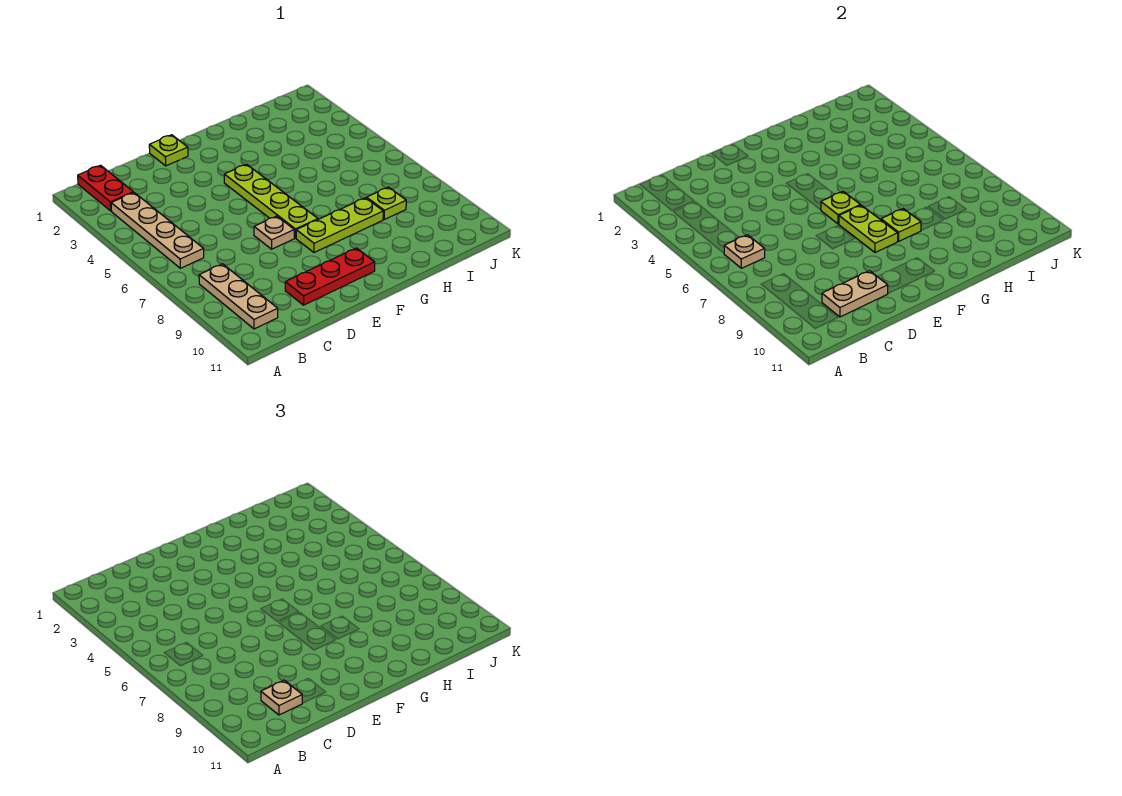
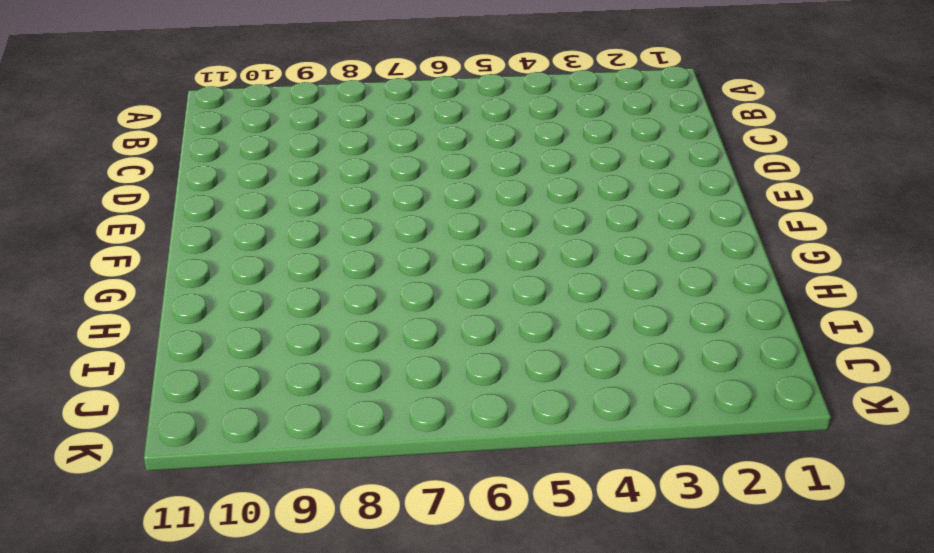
none -> red plate B1:B2 level 1
none -> tan plate B3:B6 level 1
none -> tan plate B8:B10 level 1

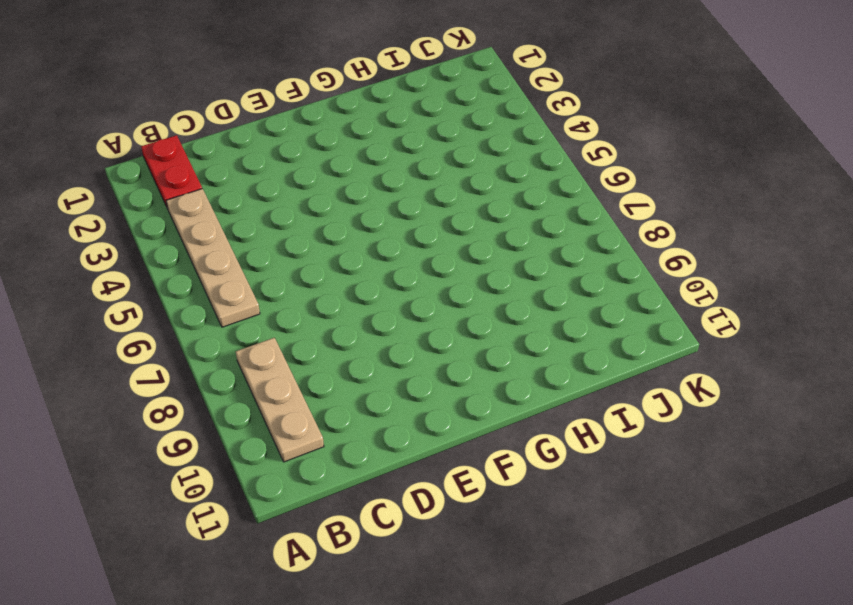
none -> red plate D10:F10 level 1
none -> lime plate E1 level 1
none -> tan plate E7 level 1

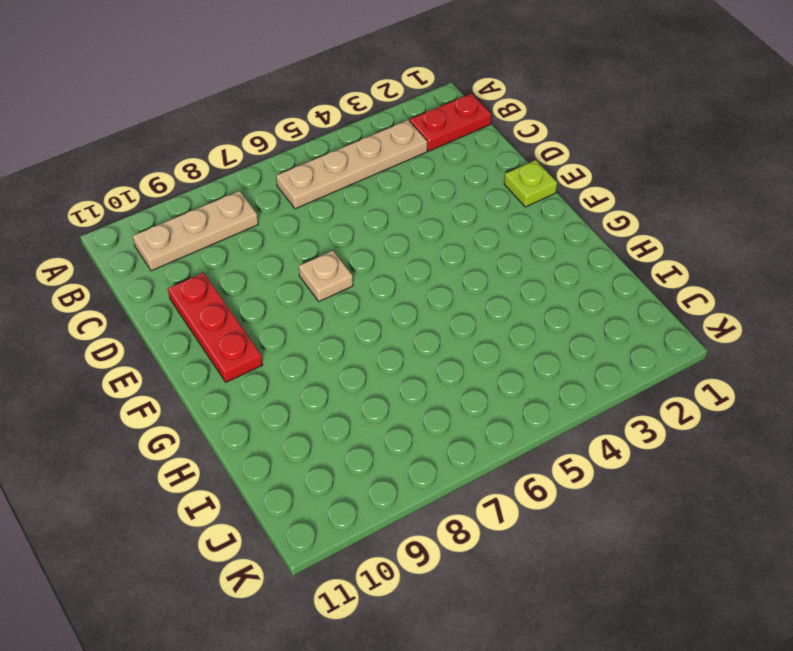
none -> lime plate F4:F7 level 1
none -> lime plate F8:H8 level 1
none -> lime plate I8 level 1

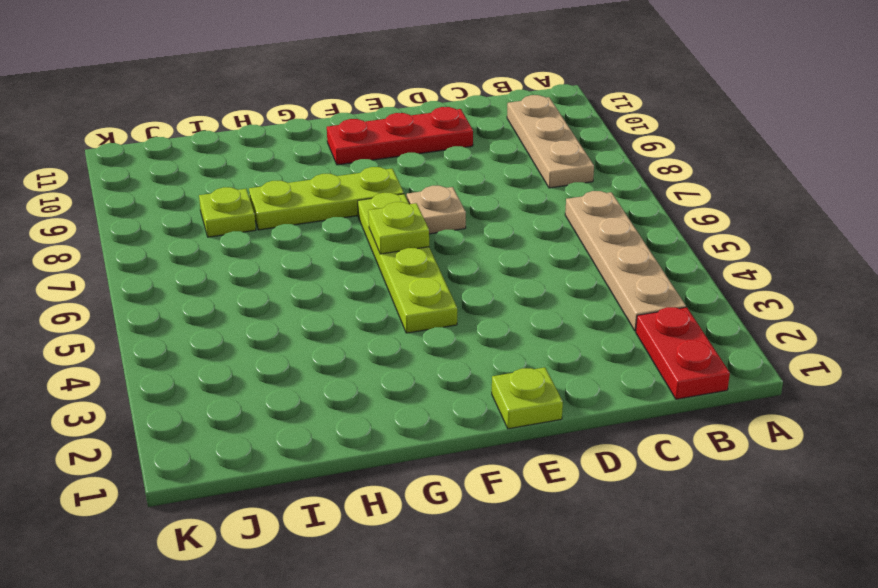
none -> tan plate B6 level 2
none -> tan plate C10:D10 level 2
none -> lime plate F7:F8 level 2

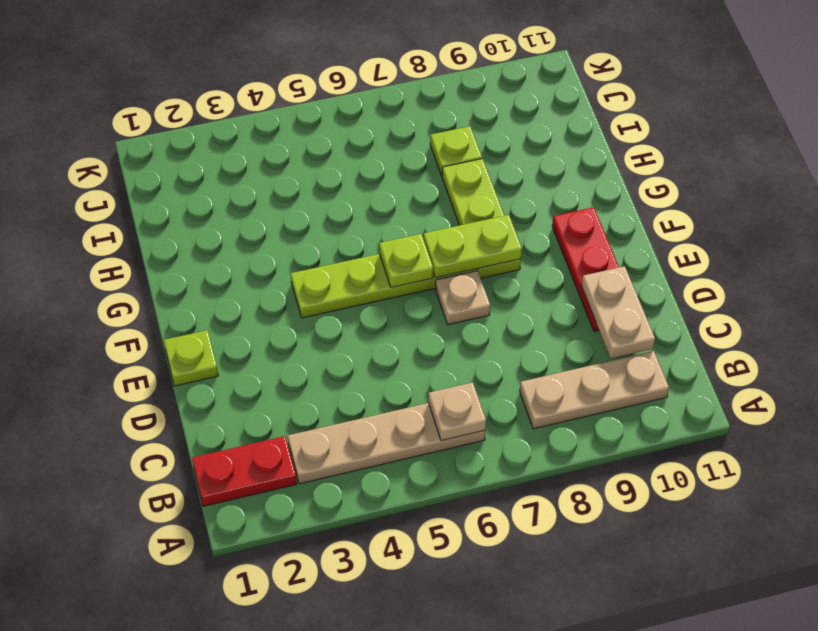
none -> lime plate G8 level 2
none -> tan plate C10 level 3

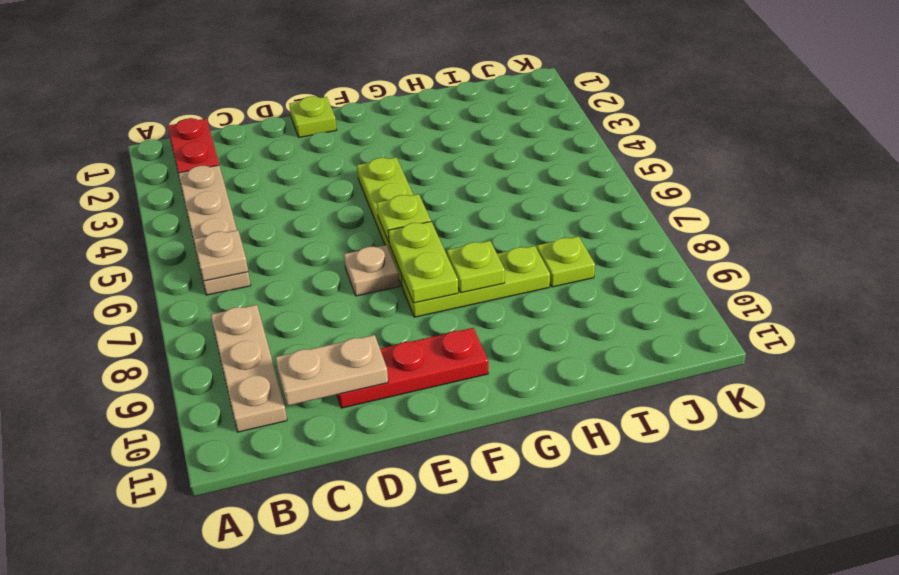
none -> tan plate C10 level 3

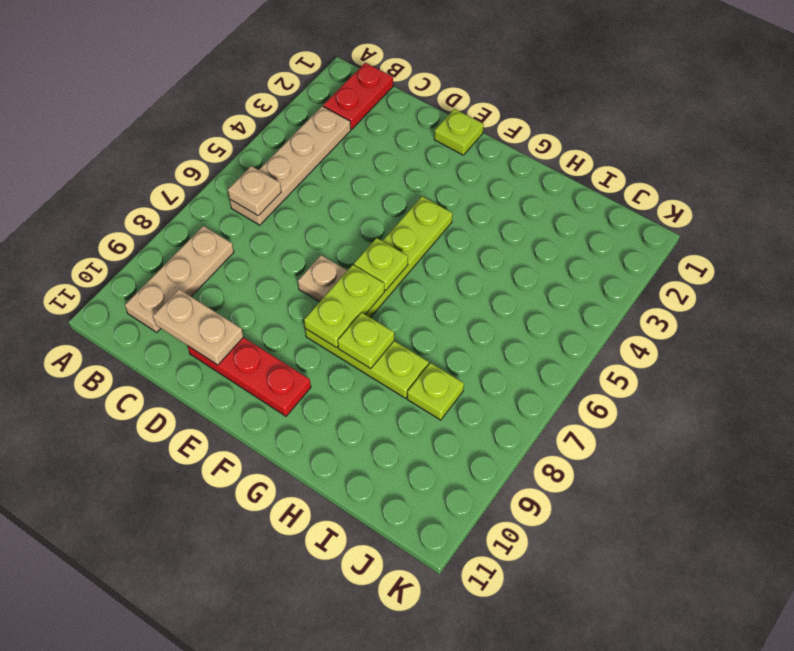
none -> tan plate C10 level 3

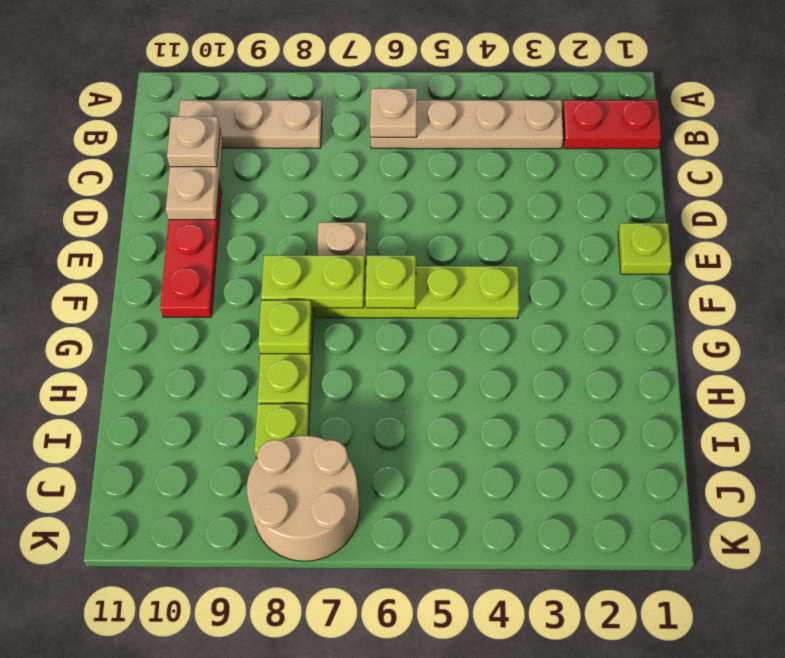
tan round brick J7:K8 level 1 -> none

